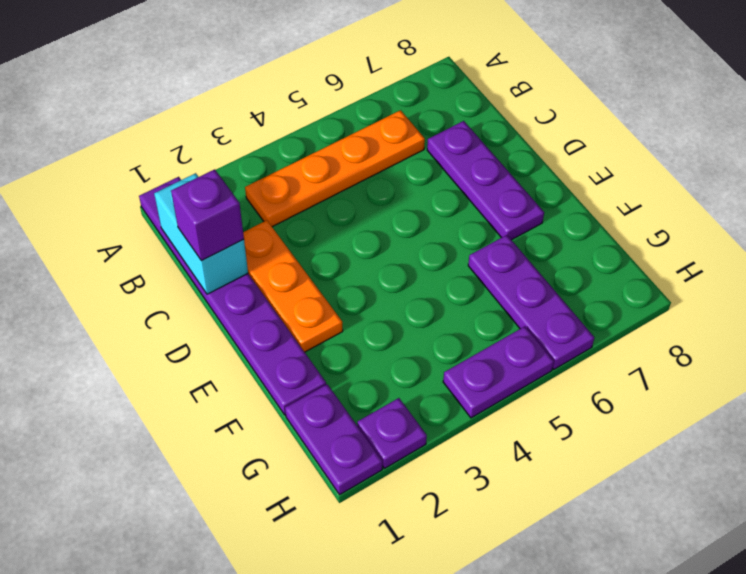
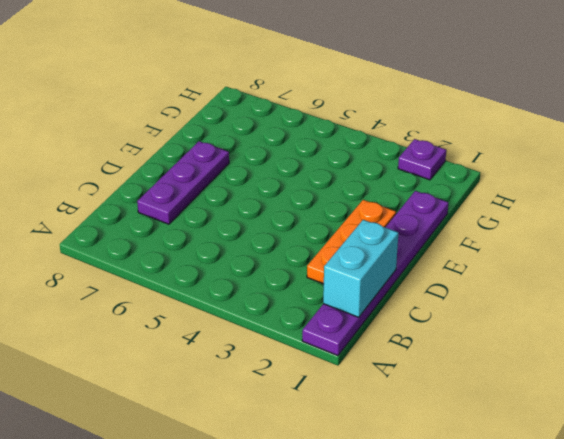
none -> orange plate B3:B6 level 1
none -> purple plate F6:H6 level 1

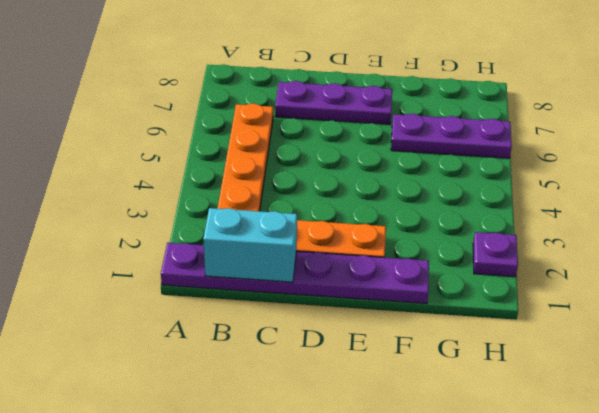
none -> purple plate G1:H1 level 1
none -> purple plate H4:H5 level 1

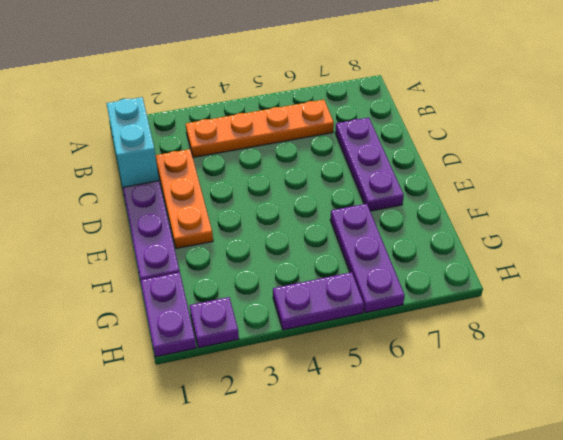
none -> purple brick C1 level 3

